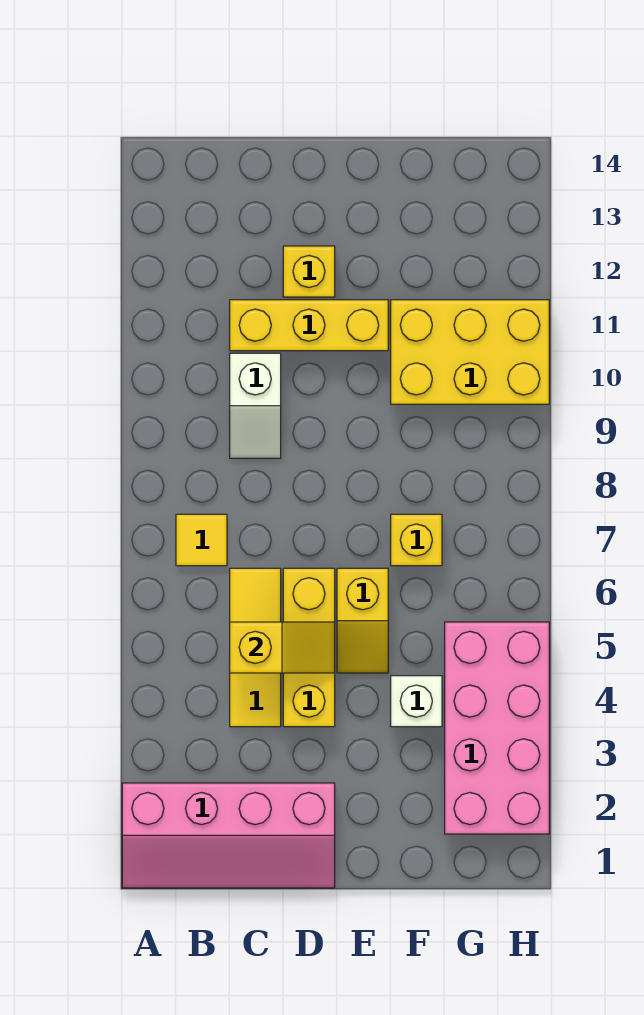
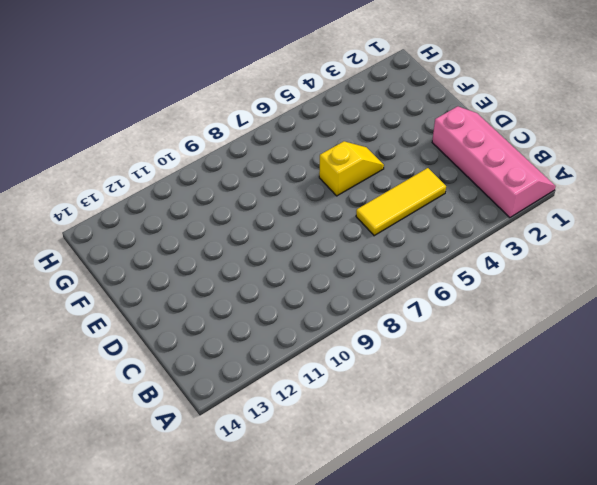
none -> yellow tile B7 level 1
none -> white slope C9:C10 level 1 top 10
none -> yellow brick C11:E11 level 1

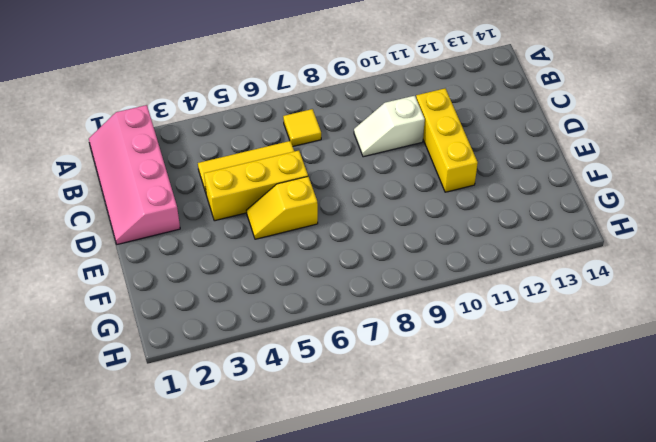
none -> yellow brick D12 level 1
none -> white brick F4 level 1
none -> yellow brick F7 level 1

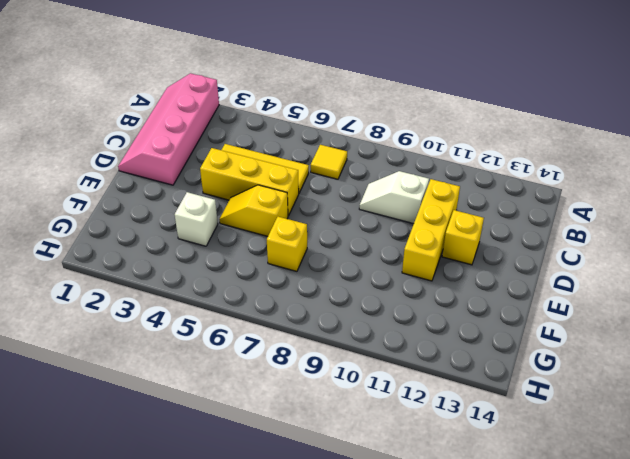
none -> yellow brick F10:H11 level 1
none -> pink brick G2:H5 level 1
none -> yellow slope C5:D5 level 2 top C

